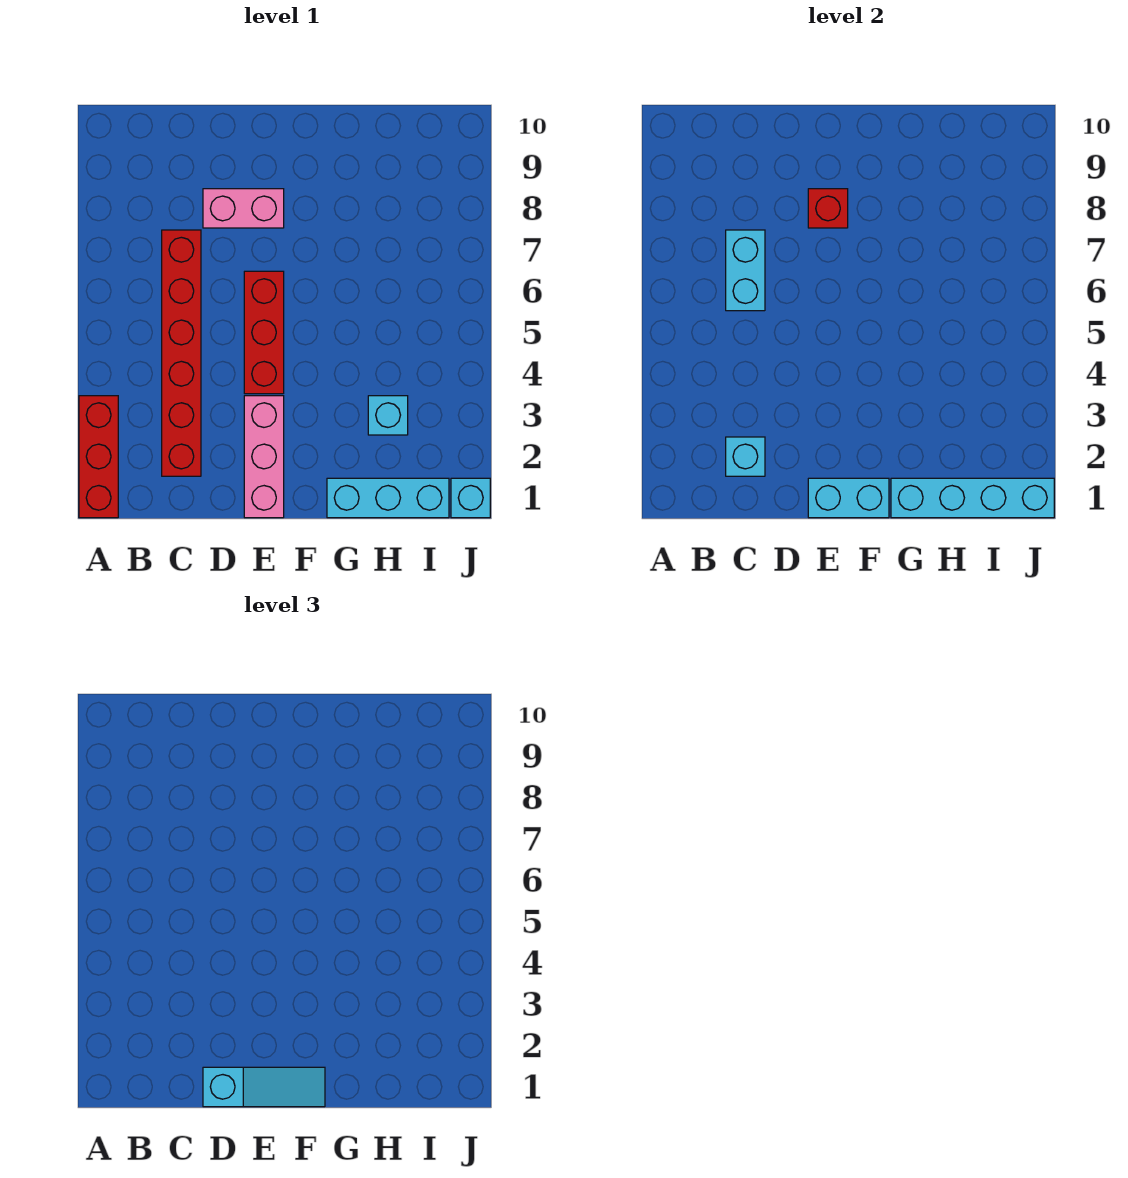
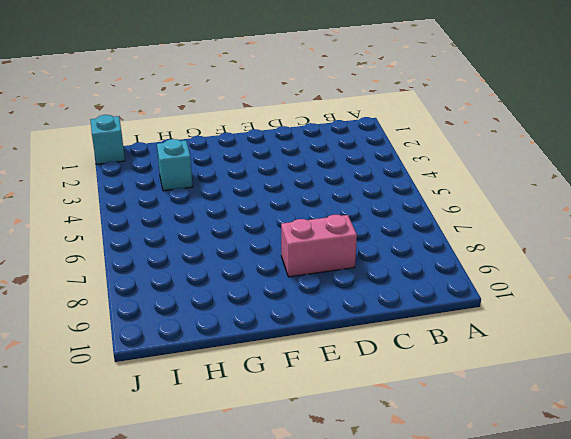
none -> red brick A1:A3 level 1
none -> red brick C2:C7 level 1
none -> pink brick E1:E3 level 1

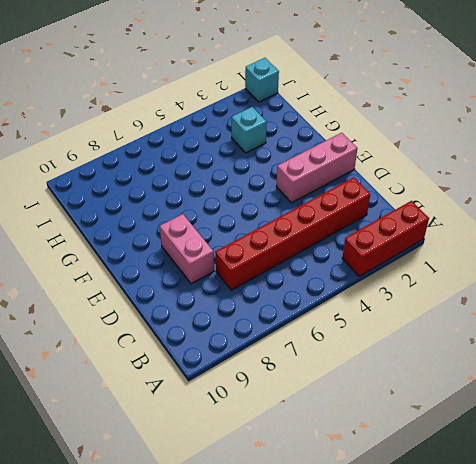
none -> red brick E4:E6 level 1
none -> cyan brick G1:I1 level 1
none -> cyan brick C2 level 2

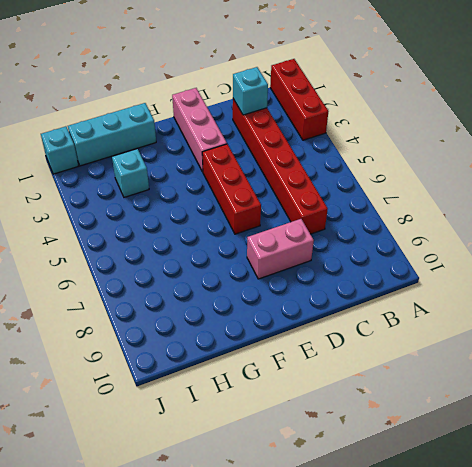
none -> cyan brick C6:C7 level 2
none -> cyan brick E1:F1 level 2
none -> red brick E8 level 2

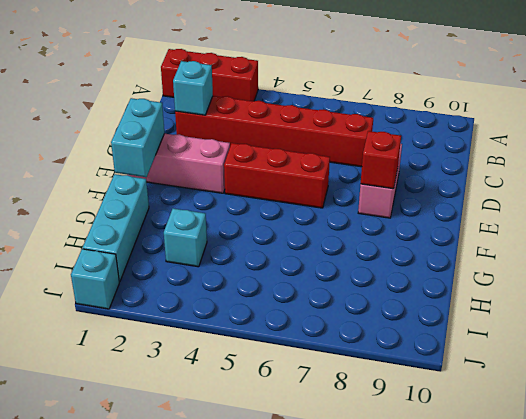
none -> cyan brick C6:C7 level 2
none -> cyan brick G1:J1 level 2
none -> cyan slope D1:F1 level 3 top D

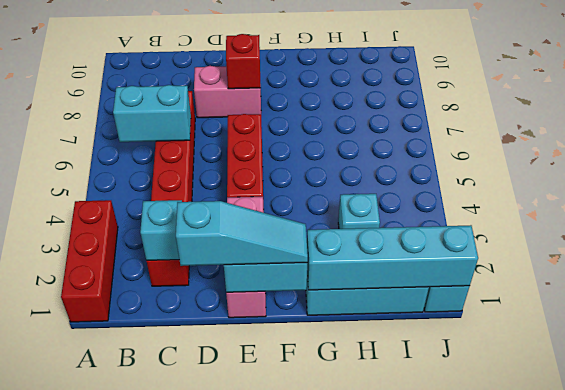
cyan brick B6:C6 level 2 -> cyan brick C6:C7 level 2

